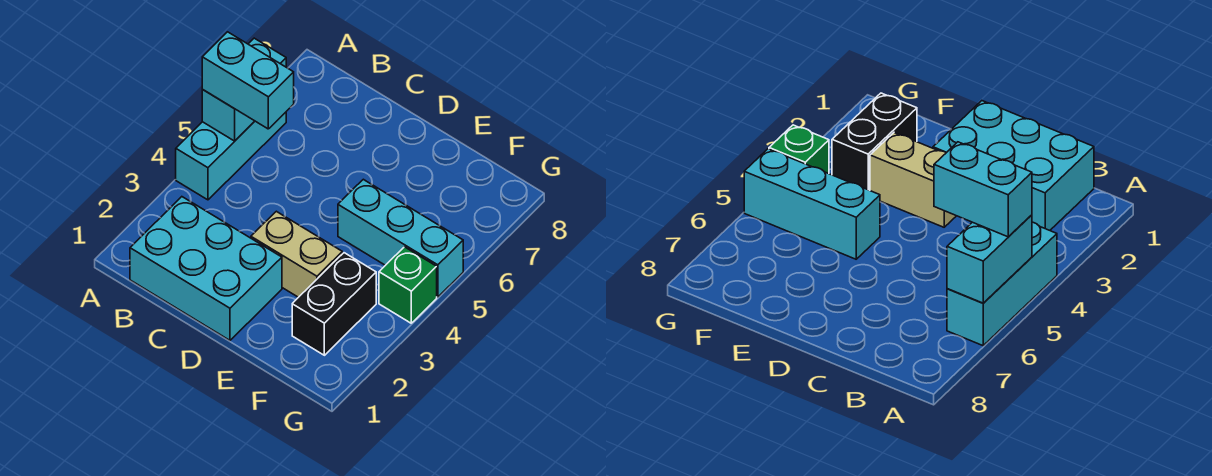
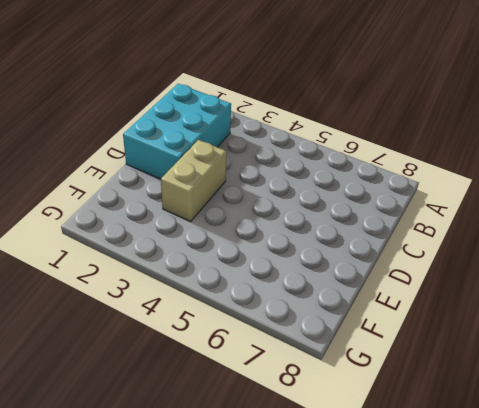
none -> cyan brick A4:A6 level 1
none -> cyan brick E5:G5 level 1

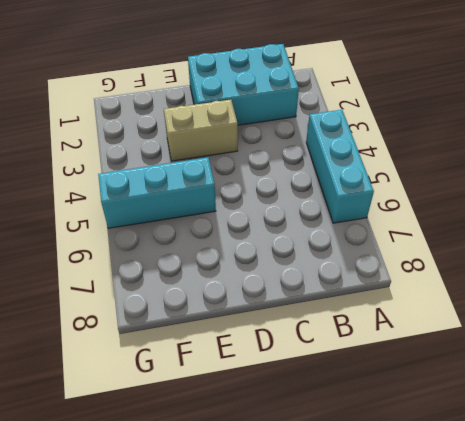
none -> black brick F2:F3 level 1
none -> green brick G4 level 1

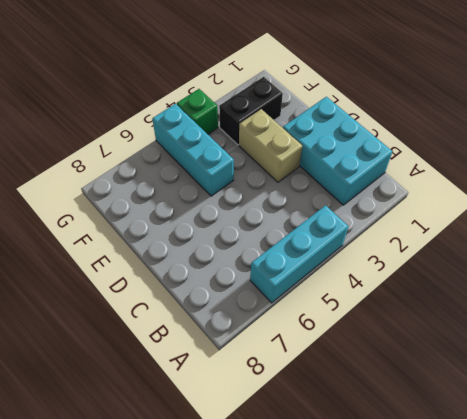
none -> cyan brick A5:A6 level 2
none -> cyan brick A5:B5 level 3

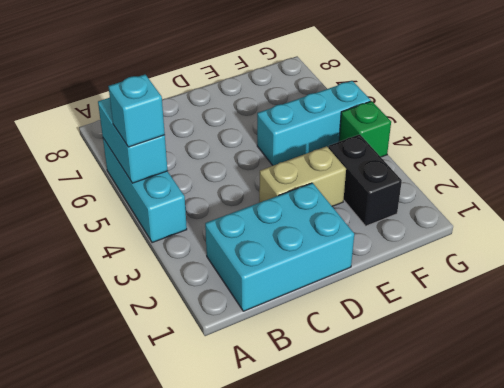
cyan brick A5 level 3 -> cyan brick A5:B5 level 3

